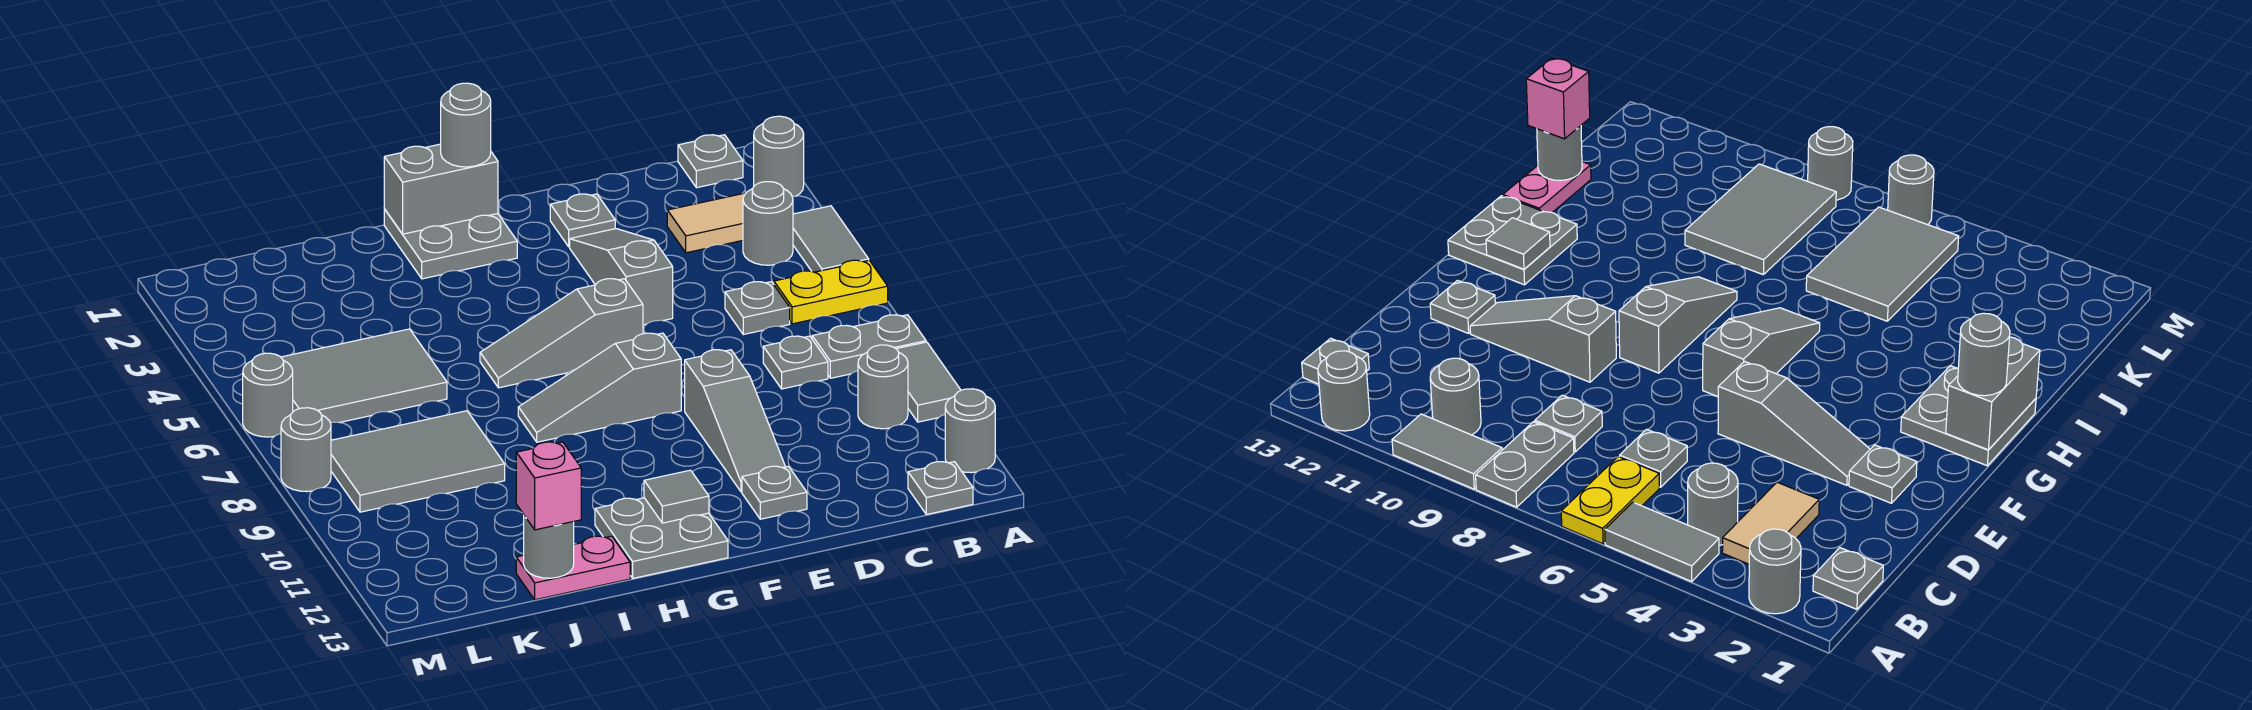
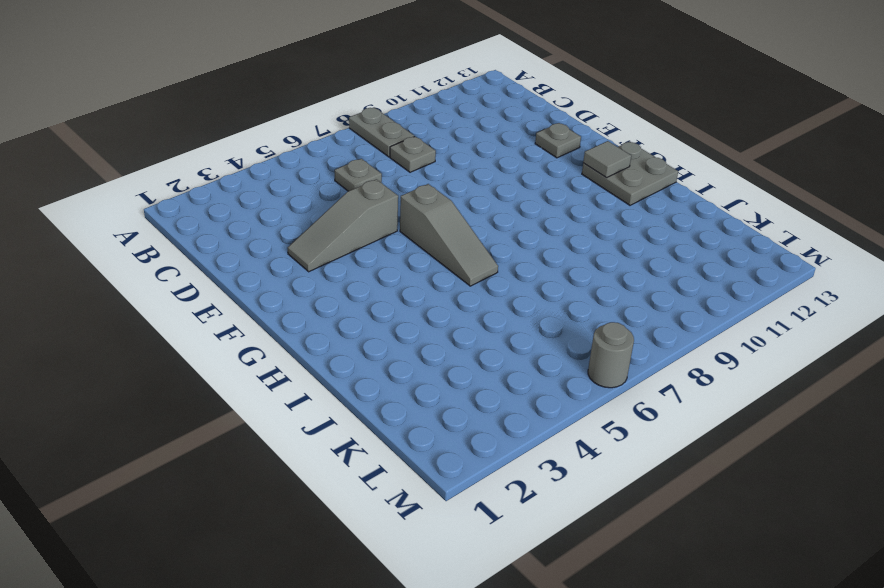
none -> grey round brick A2 level 1
none -> grey tile A4:A5 level 1
none -> yellow plate A6:B6 level 1
none -> grey tile A9:A10 level 1

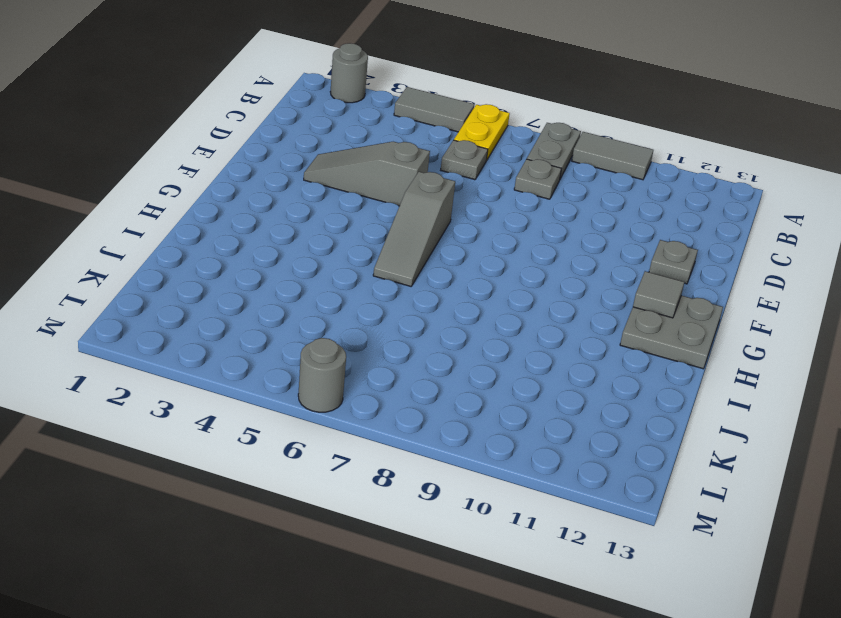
none -> grey round brick A12 level 1
none -> grey plate B1 level 1
none -> tan tile B3:C3 level 1
none -> grey round brick B4 level 1

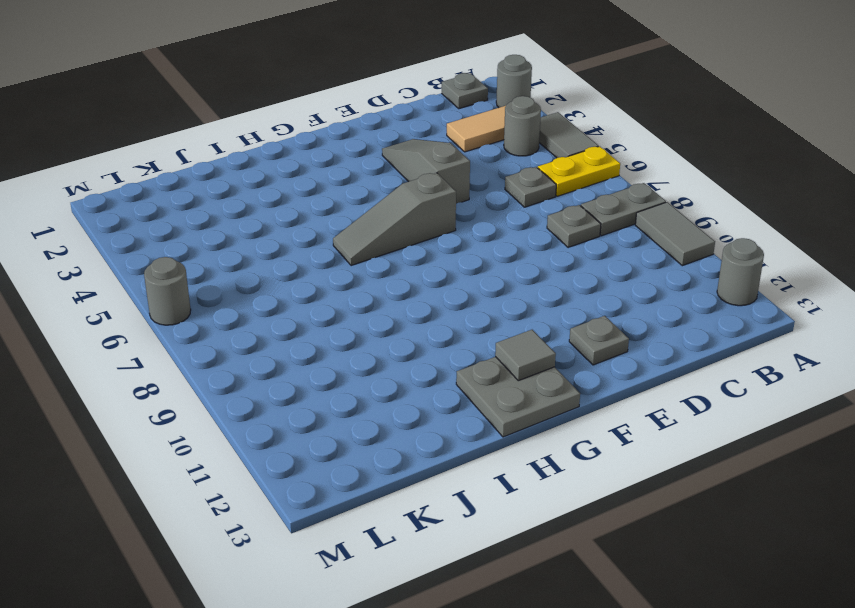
none -> grey round brick B10 level 1
none -> grey plate B13 level 1
none -> grey plate E2 level 1
none -> grey slope E9:E11 level 1 top 9

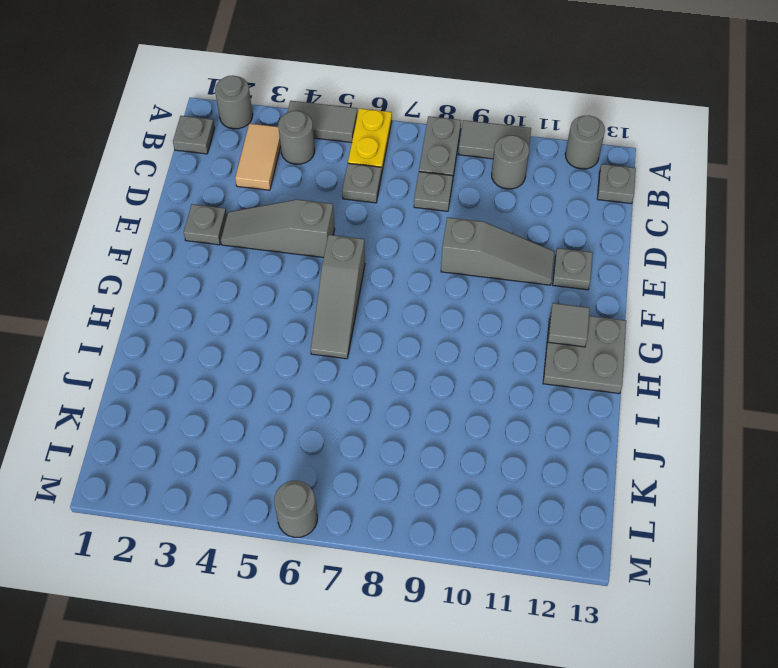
none -> grey slope F8:H8 level 1 top F
none -> grey plate G1:H2 level 1
none -> pink plate I13:J13 level 1
none -> grey tile J5:L6 level 1

